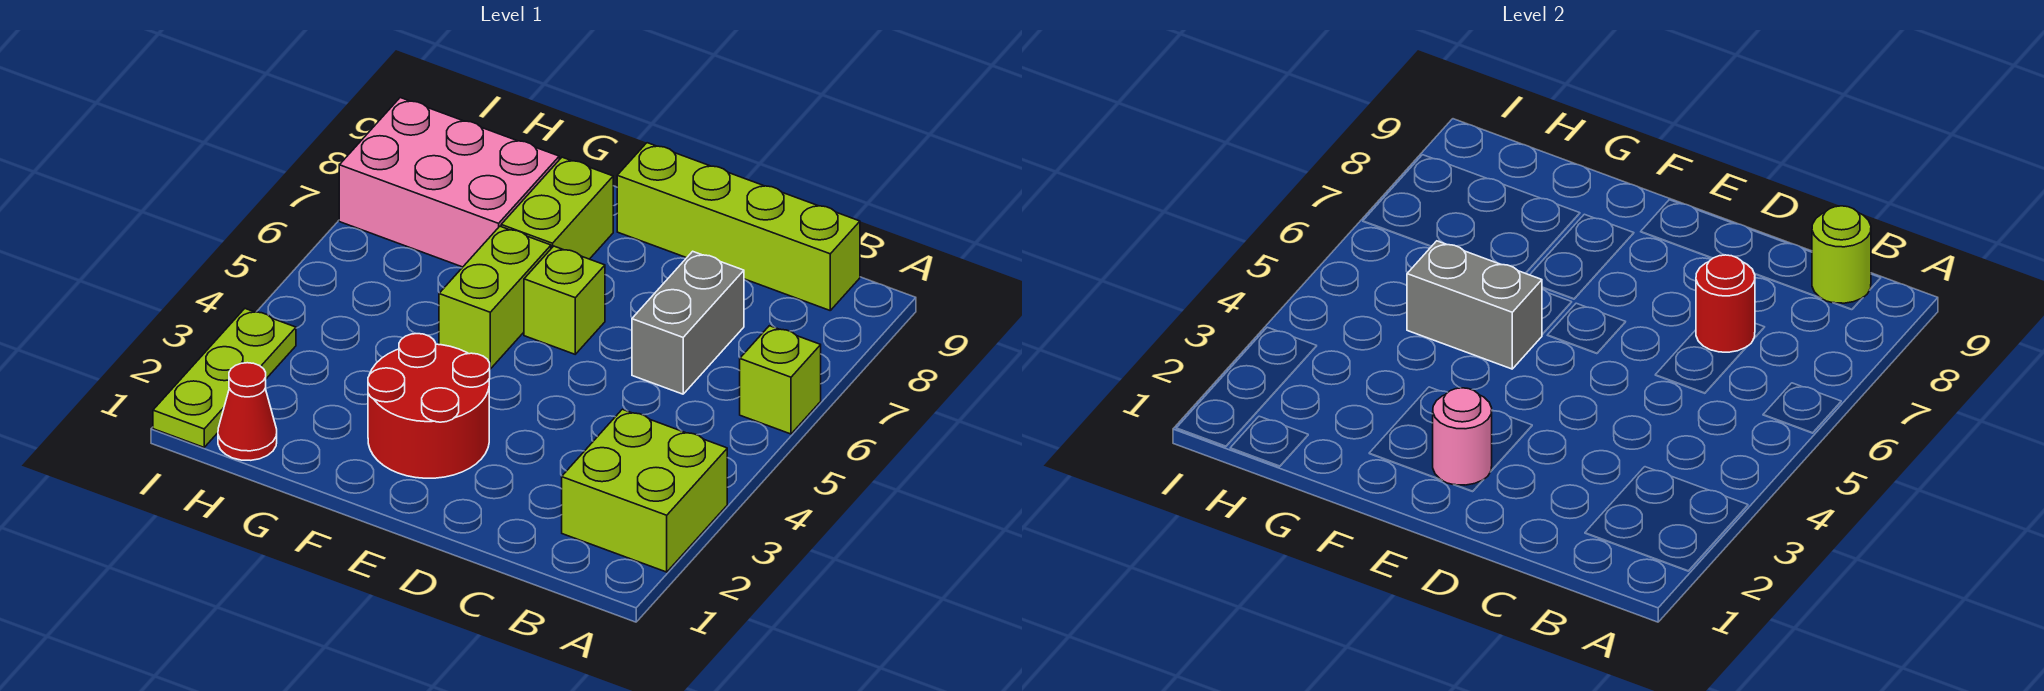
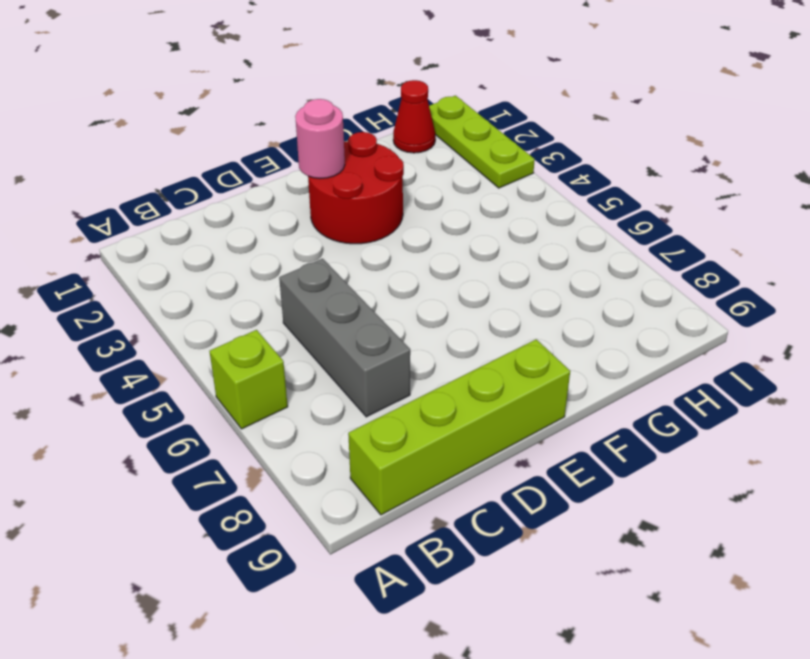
grey brick C5:C7 level 1 -> grey brick C6:C7 level 1
none -> lime brick A2:B3 level 1
none -> lime brick E6 level 1
none -> lime brick F5:F6 level 1

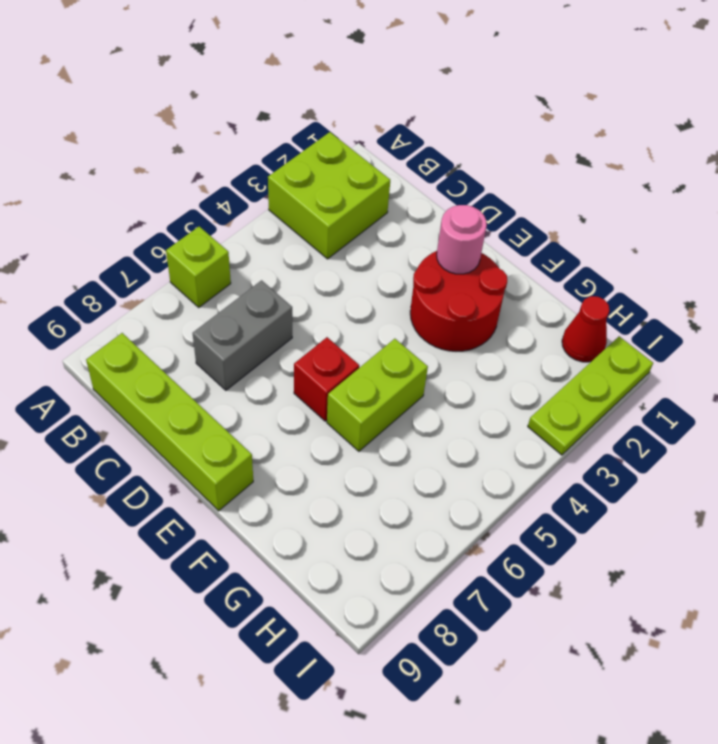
red brick E6 level 1 -> lime brick E6 level 1
none -> lime brick F7:F8 level 1
none -> pink brick G7:I8 level 1
none -> lime round brick B9 level 2

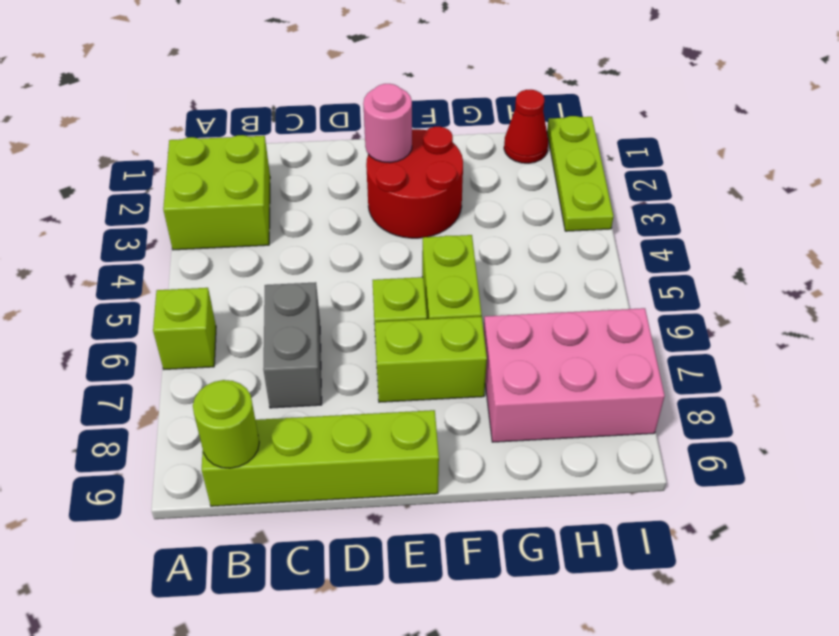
lime brick E7:F7 level 1 -> lime brick F7:F8 level 1
none -> red round brick C7 level 2
none -> grey brick F5:G5 level 2

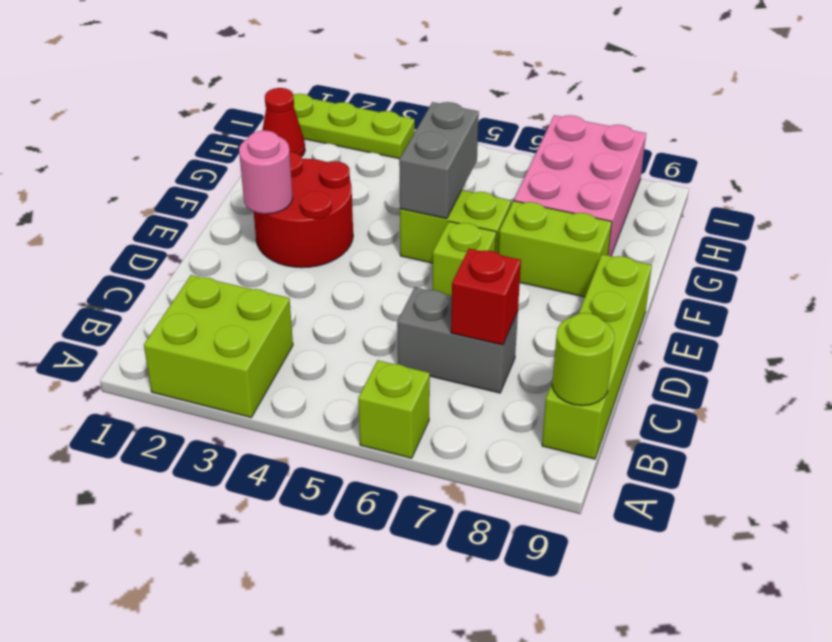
red brick C7 level 2 -> red round brick C7 level 2

